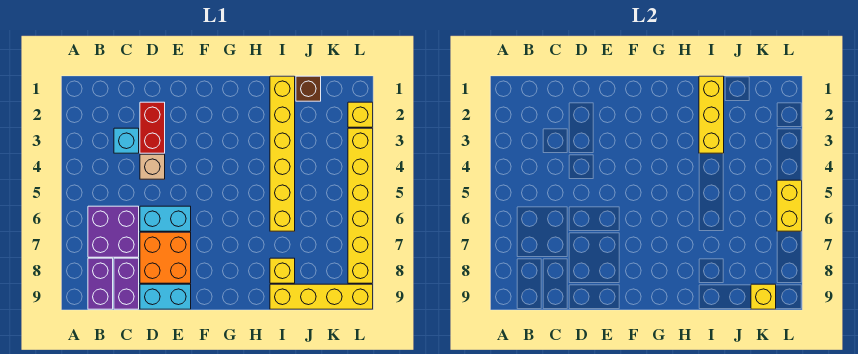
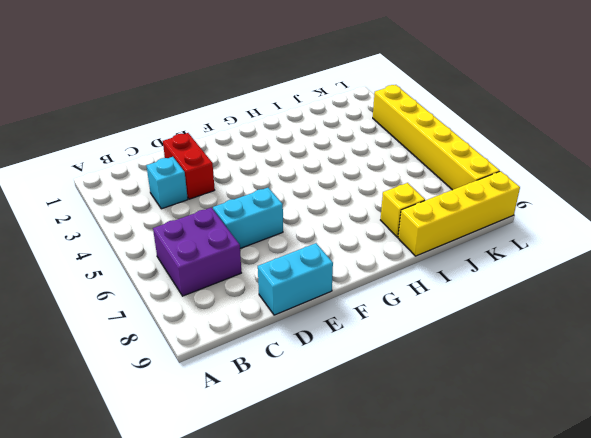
none -> purple brick B8:B9 level 1
none -> purple brick C8:C9 level 1
none -> tan brick D4 level 1

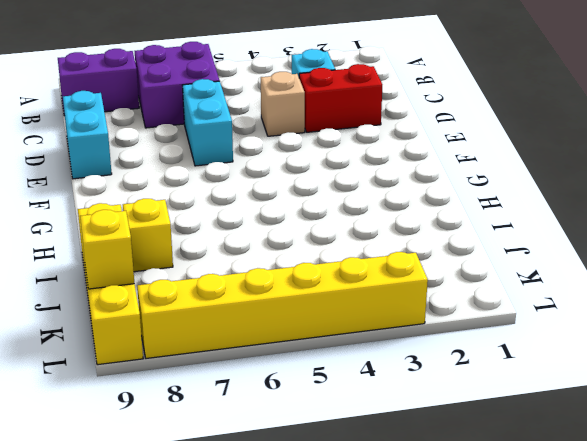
none -> purple brick C8:C9 level 1
none -> orange brick D7:E8 level 1
none -> yellow brick I1:I6 level 1

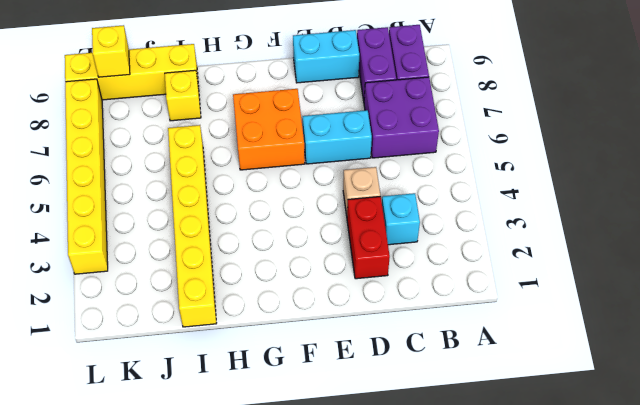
orange brick F6:G7 level 1 -> orange brick D7:E8 level 1
none -> brown brick J1 level 1
none -> yellow brick L2 level 1
none -> yellow brick I1:I3 level 2

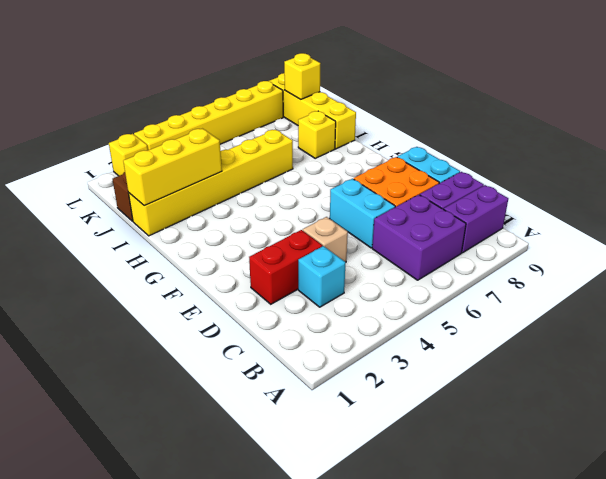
none -> yellow brick L5:L6 level 2

